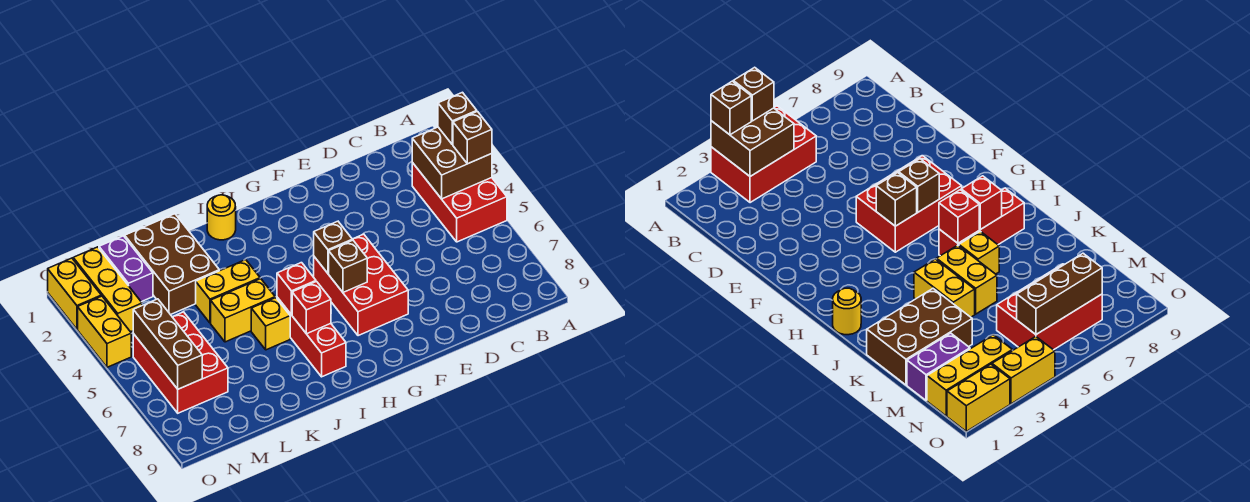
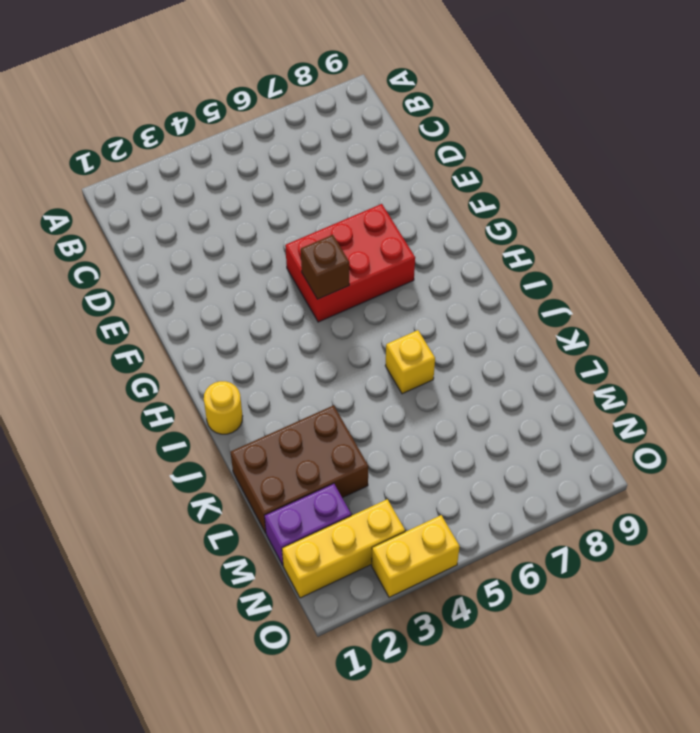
none -> red brick A3:B5 level 1
none -> red brick I6:I8 level 1
none -> yellow brick J4:K4 level 1

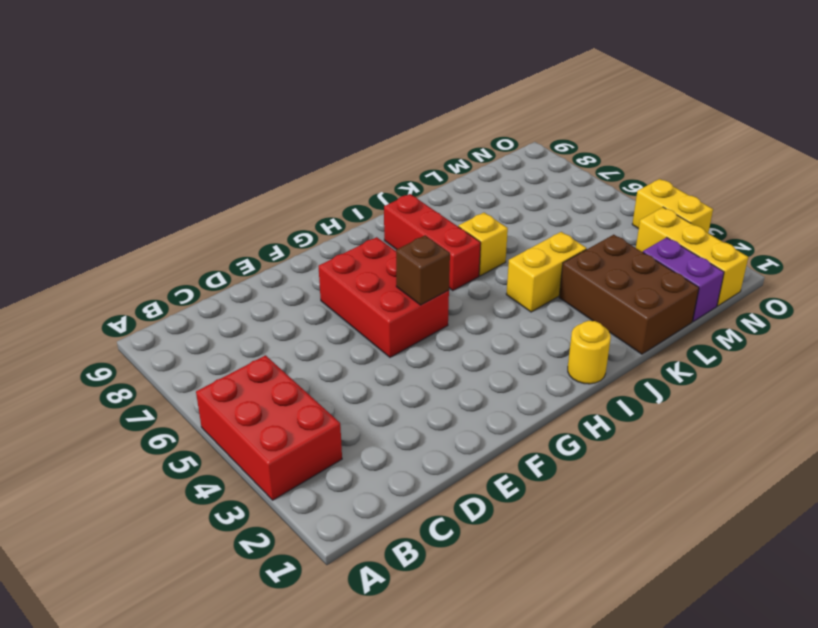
none -> yellow brick J5:K5 level 1
none -> red brick M5:N7 level 1
none -> yellow brick O1:O2 level 1

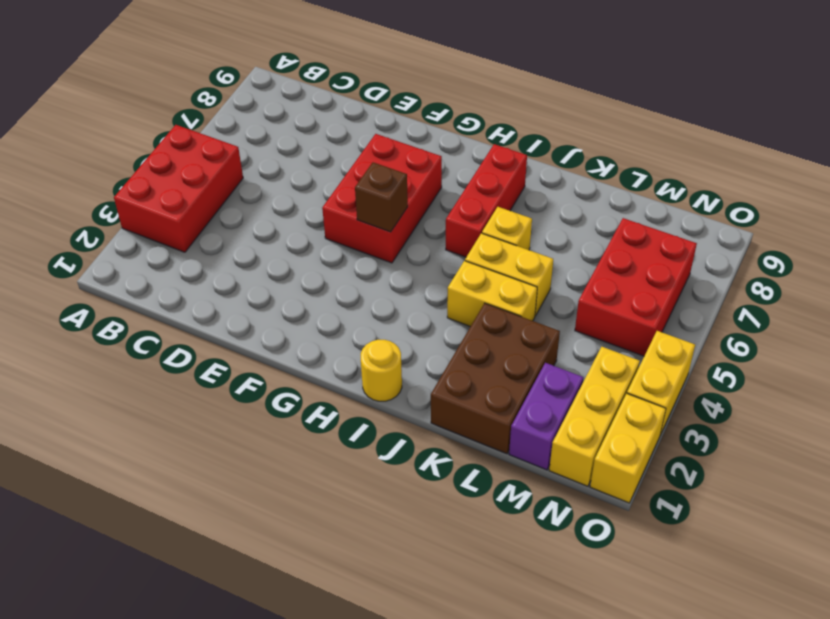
none -> brown brick A3:B4 level 2
none -> brown brick G6 level 2
none -> red brick I6 level 2

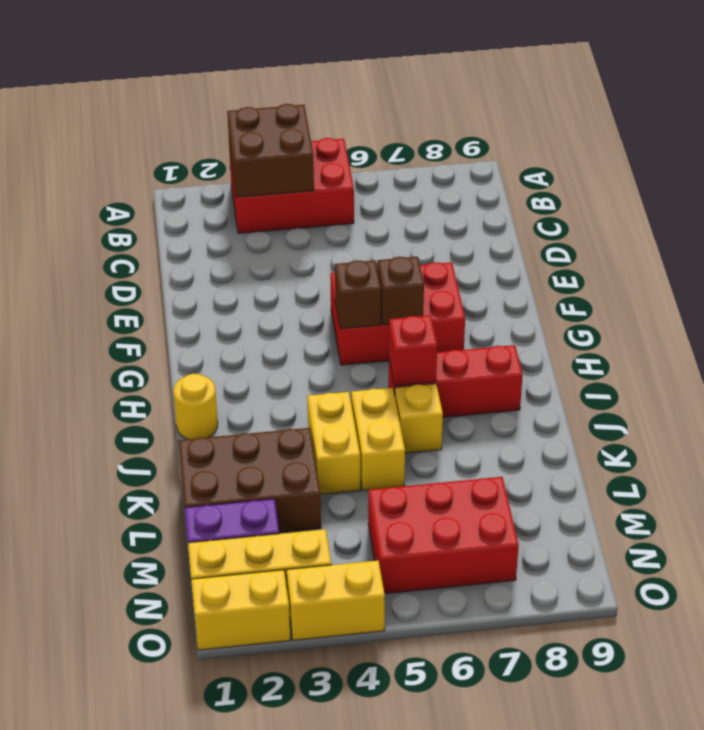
none -> red brick I7 level 2
none -> brown brick N5:N7 level 2
none -> brown brick A3 level 3

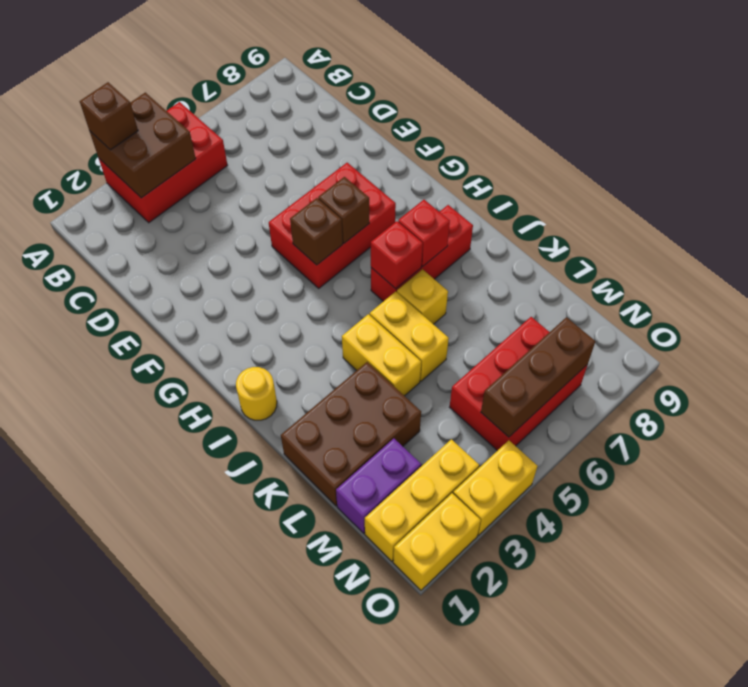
none -> brown brick A4 level 3

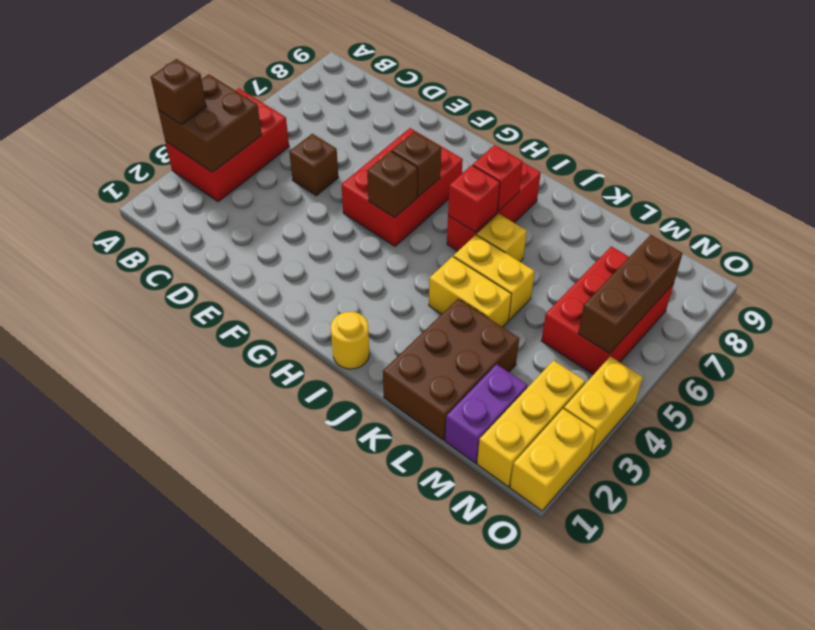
brown brick D5 level 1 -> brown brick A4 level 3

